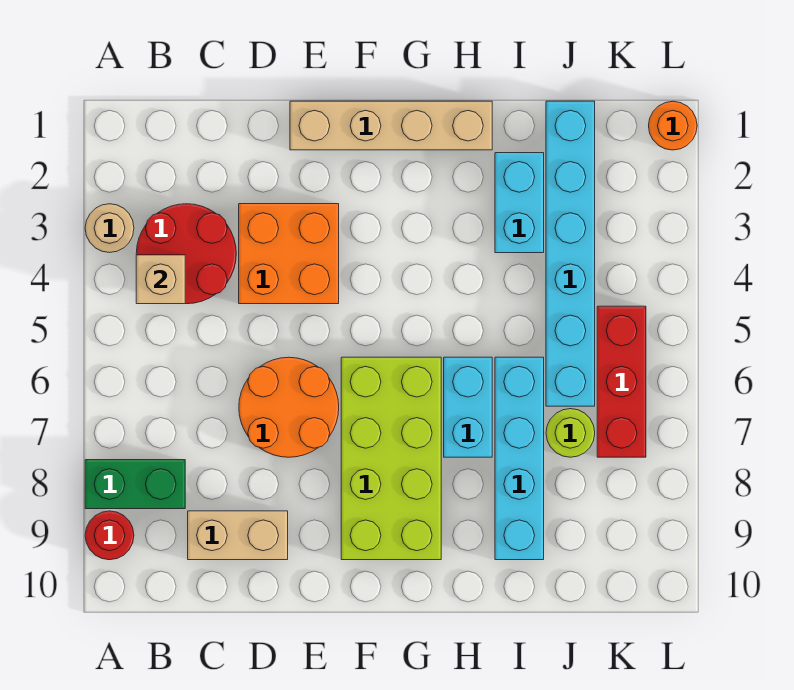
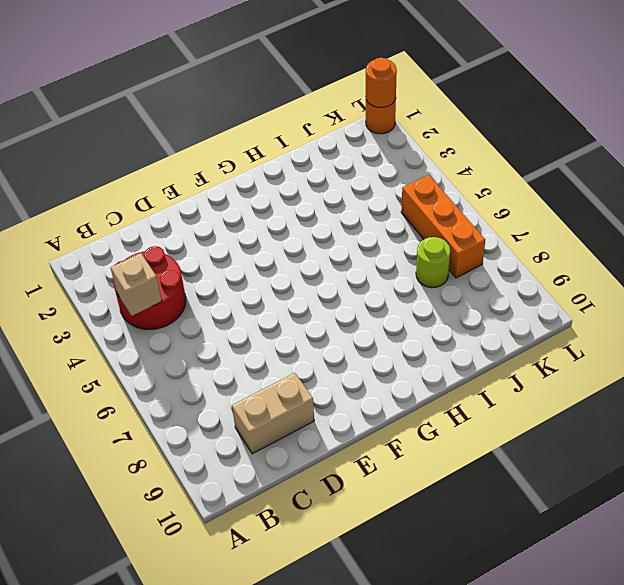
orange brick K5:K7 level 1 -> red brick K5:K7 level 1
orange round brick L1 level 2 -> none
none -> tan round brick A3 level 1
none -> green brick A8:B8 level 1
none -> red round brick A9 level 1

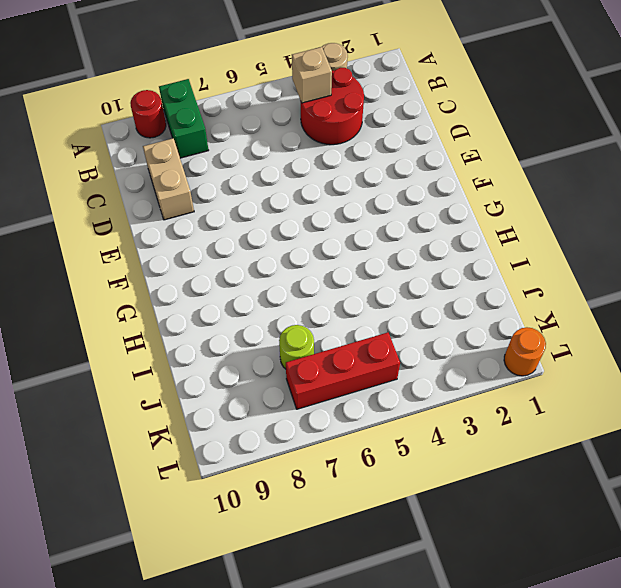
none -> orange brick D3:E4 level 1
none -> orange round brick D6:E7 level 1
none -> tan brick E1:H1 level 1

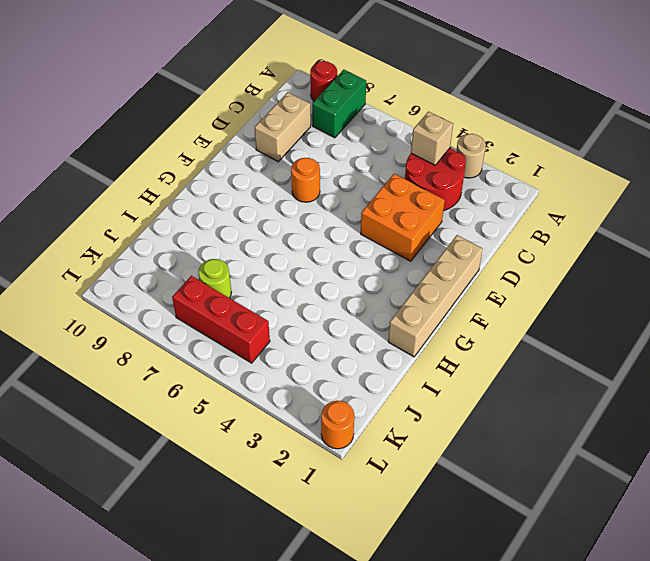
orange round brick E7 level 1 -> orange round brick D6:E7 level 1
none -> lime brick F6:G9 level 1
none -> cyan brick H6:H7 level 1
none -> cyan brick I2:I3 level 1

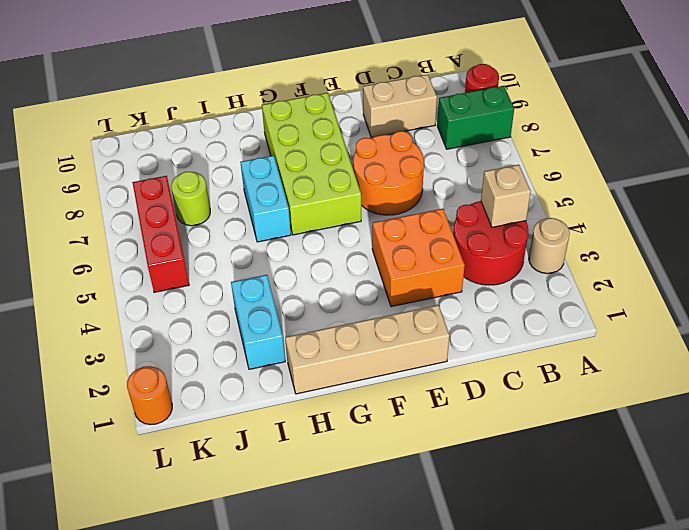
none -> cyan brick I6:I9 level 1
none -> cyan brick J1:J6 level 1

